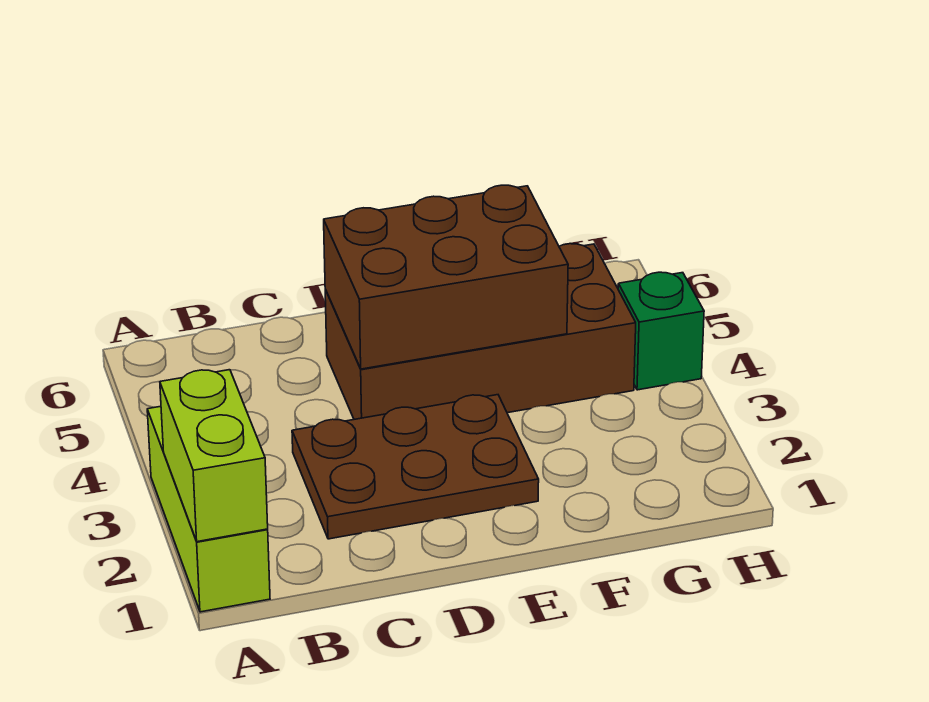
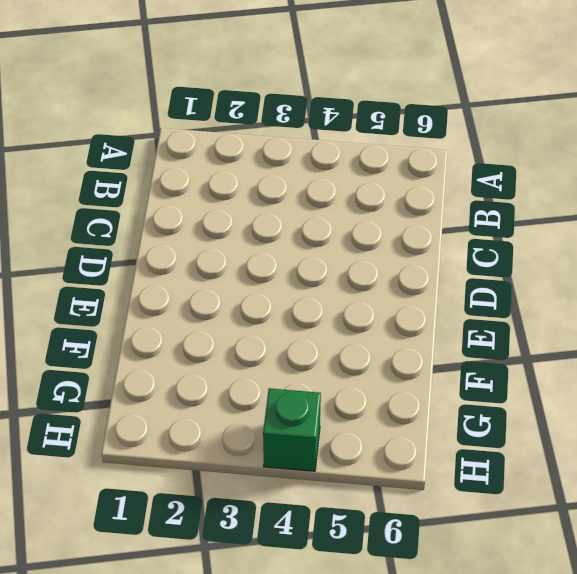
none -> lime brick A1:A3 level 1
none -> brown plate C2:E3 level 1

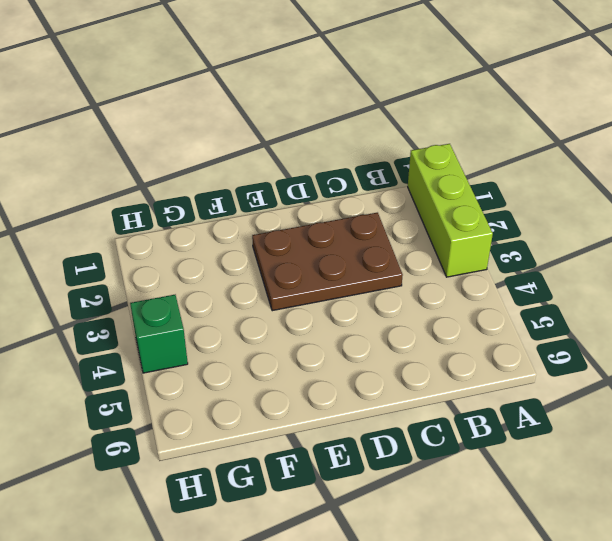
none -> brown brick D4:G5 level 1
none -> lime brick A1:A2 level 2

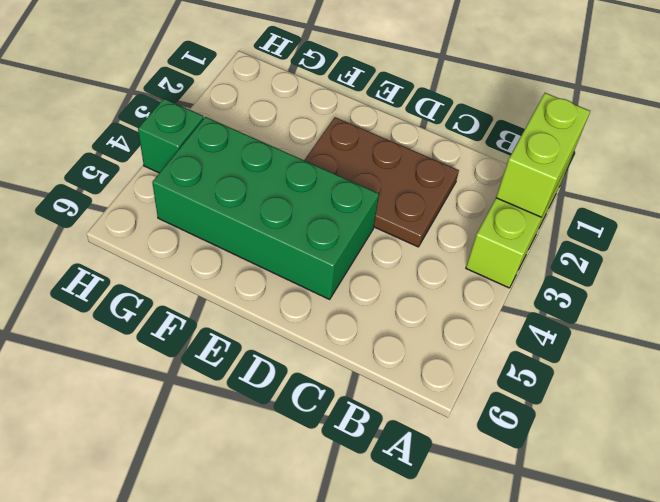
green brick D4:G5 level 1 -> brown brick D4:G5 level 1
none -> brown brick D4:F5 level 2

